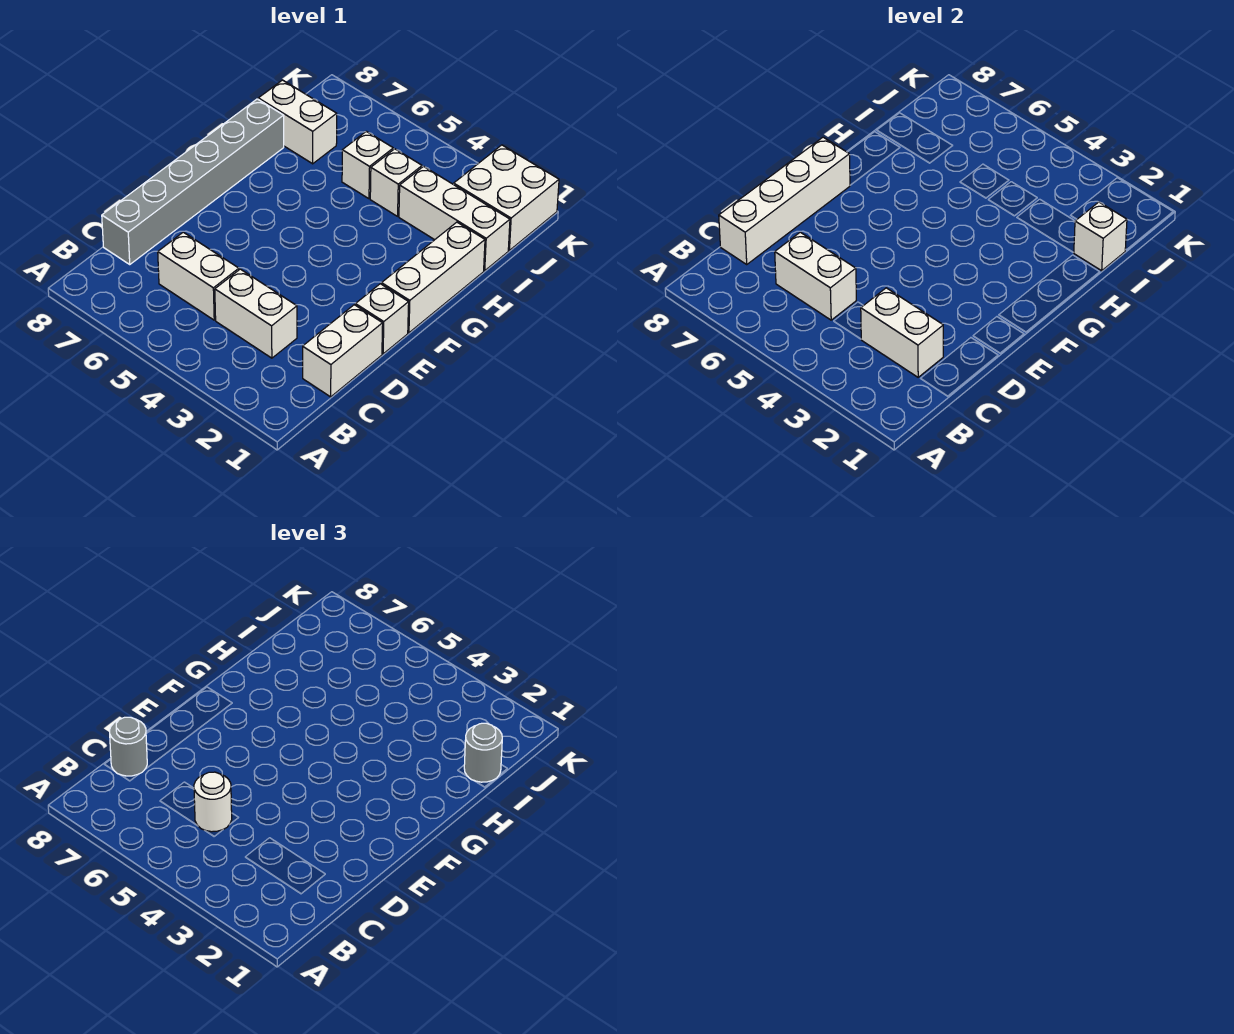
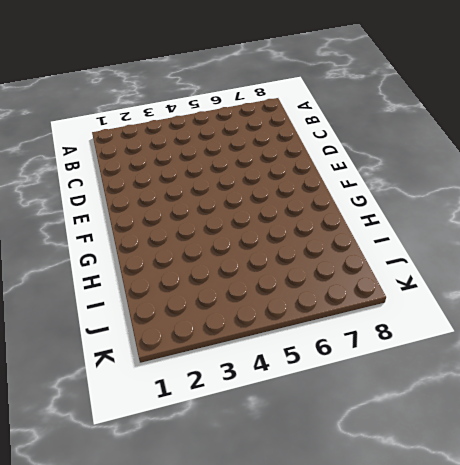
none -> white brick C1:D1 level 1
none -> white brick C3:C4 level 1
none -> white brick C5:C6 level 1

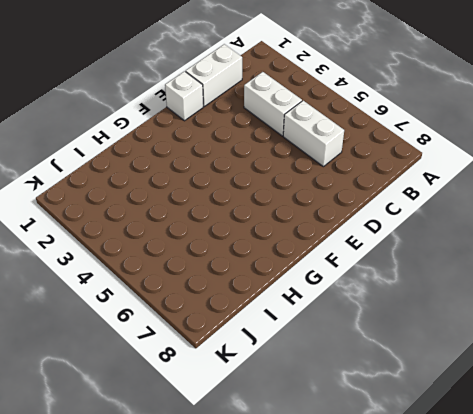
none -> grey brick C8:H8 level 1
none -> white brick F1:H1 level 1
none -> white brick I1:I3 level 1

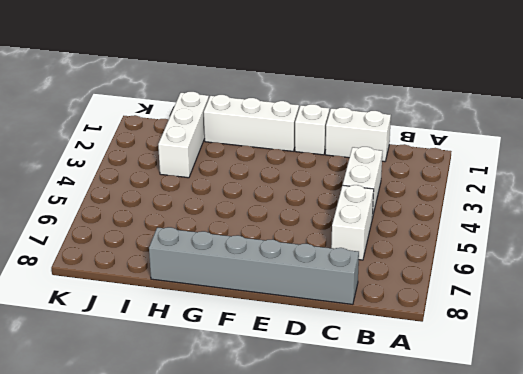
none -> white brick I4 level 1
none -> white brick I5 level 1
none -> white brick I7:I8 level 1

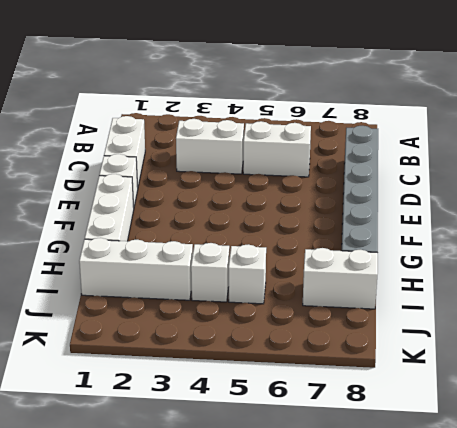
none -> white brick J1:K2 level 1
none -> white brick C2:C3 level 2
none -> white brick C5:C6 level 2

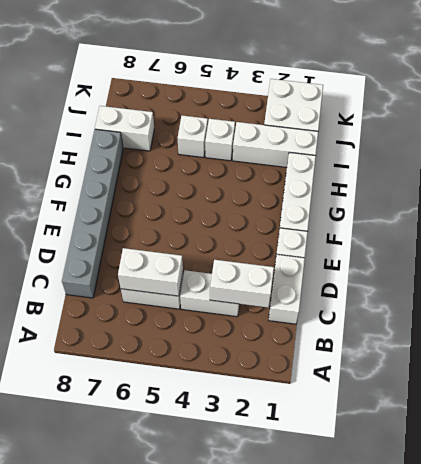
none -> white brick C8:F8 level 2
none -> white brick I1 level 2
none -> white round brick C5 level 3

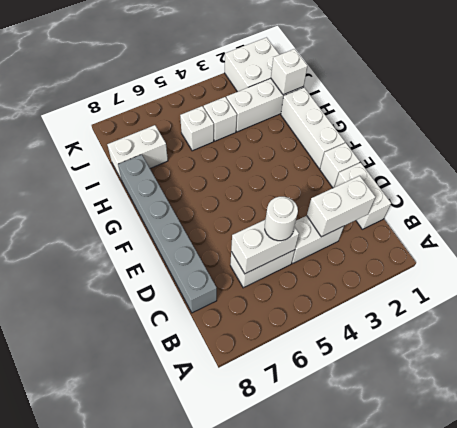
none -> white brick C8:F8 level 2
none -> grey round brick C8 level 3
none -> grey round brick I1 level 3

